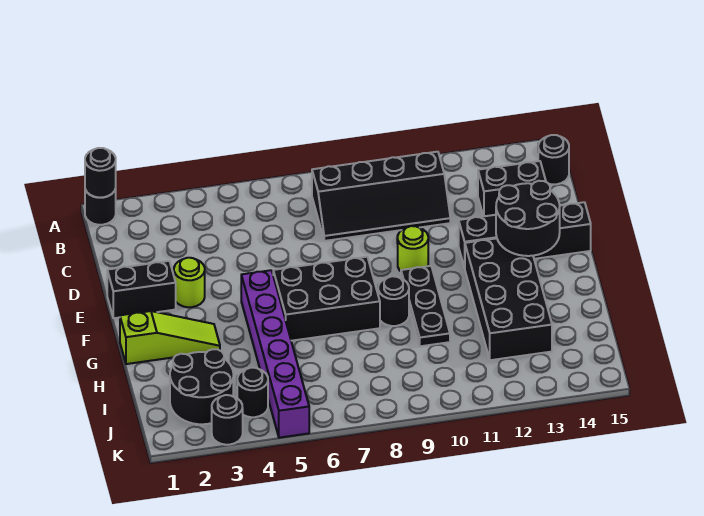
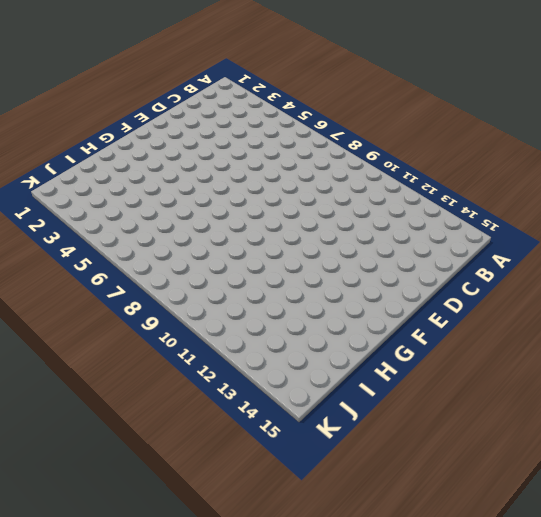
none -> black round brick A1 level 1
none -> black slope B8:C11 level 1 top B
none -> black round brick B15 level 1

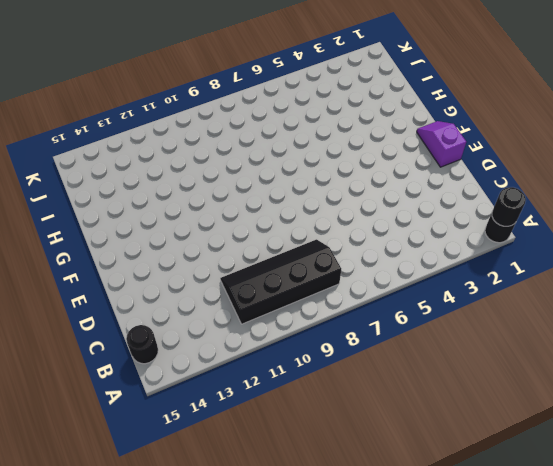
purple slope E1:F1 level 1 top E -> black brick E1:E2 level 1
none -> black brick C13:C14 level 1
none -> lime round brick E3 level 1
none -> lime round brick E10 level 1

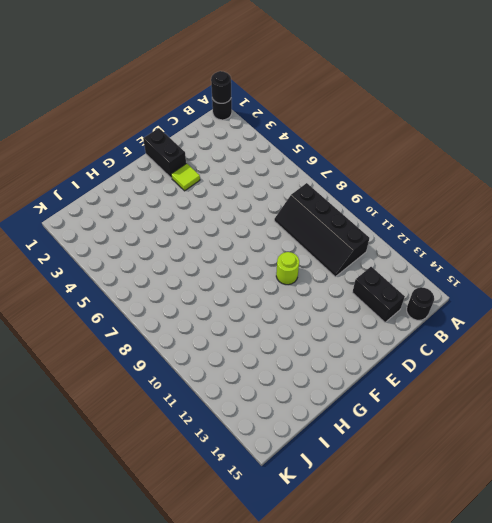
lime tile E3 level 1 -> lime round brick E3 level 1
none -> black brick E12:E15 level 1
none -> purple brick F5:K5 level 1
none -> black brick F6:G8 level 1

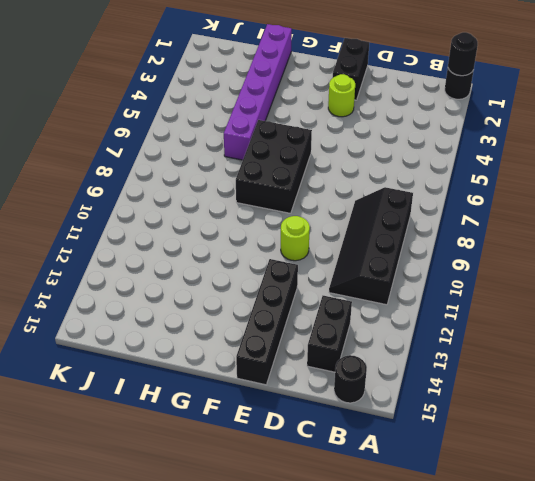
purple brick H1:H6 level 1 -> purple brick F5:K5 level 1
none -> black plate F10:H10 level 1
none -> black brick F12:I13 level 1
none -> lime slope G1:G3 level 1 top 1

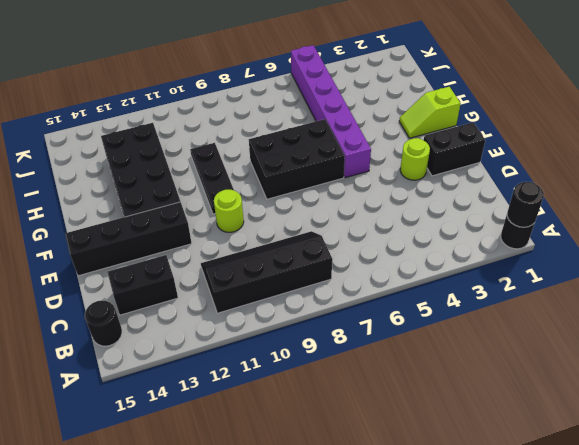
lime slope G1:G2 level 1 top 1 -> lime slope G1:G3 level 1 top 1
none -> black round brick G9 level 1
none -> black round brick I2:J3 level 1
none -> black round brick J4 level 1

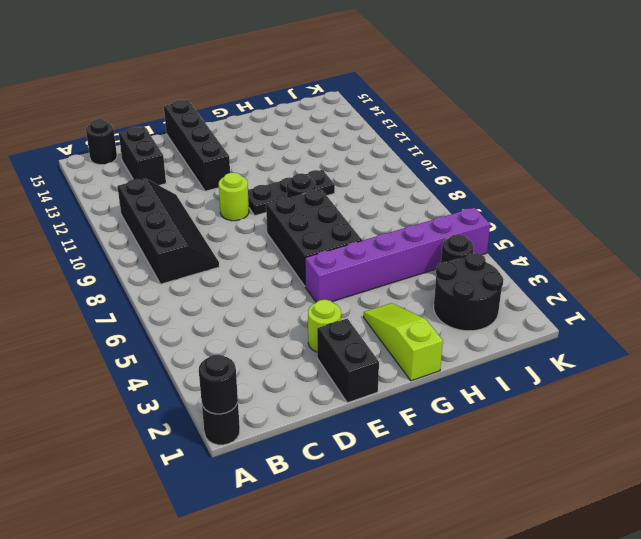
none -> black brick F12:I13 level 1
none -> black round brick K3 level 1
none -> black round brick E13:F14 level 2

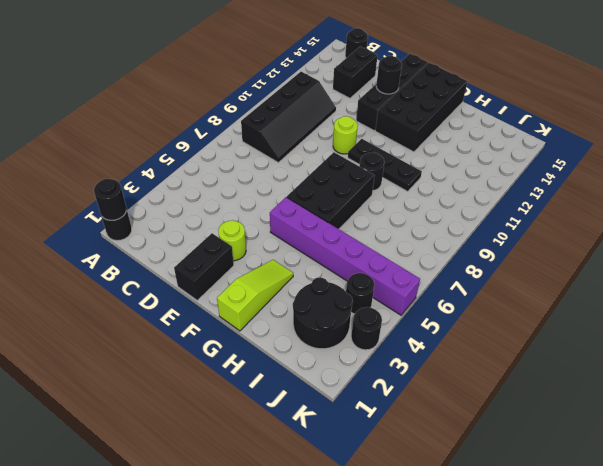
black round brick E13 level 2 -> black round brick E13:F14 level 2
black brick F12:G15 level 1 -> black brick F12:I13 level 1

